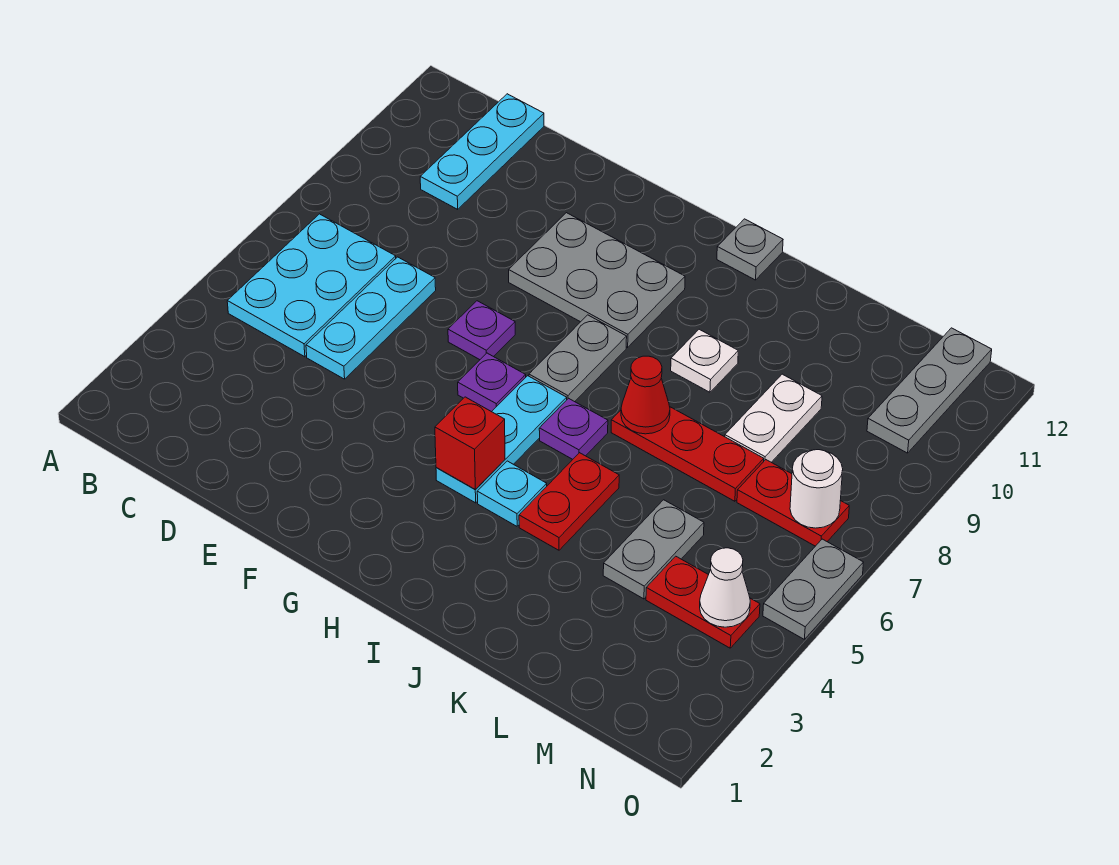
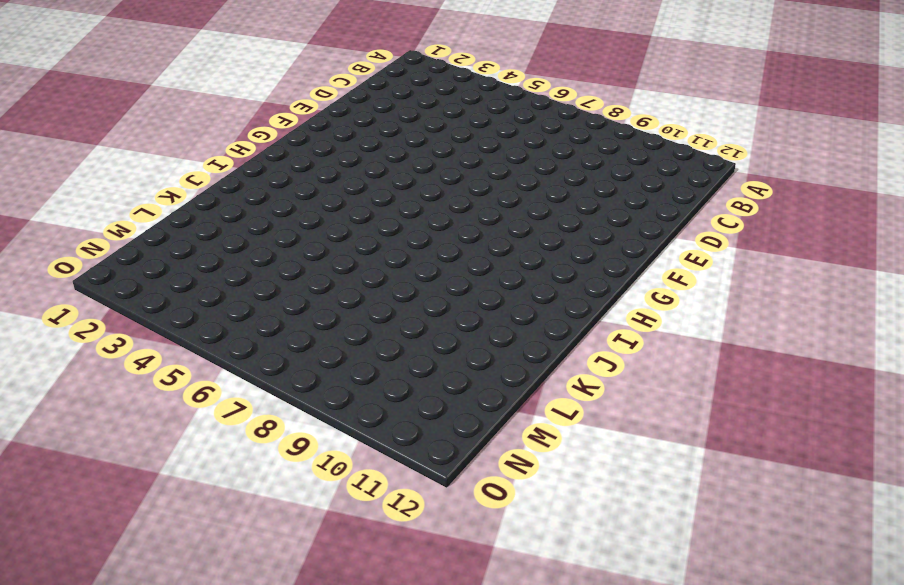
none -> cyan plate B5:C7 level 1
none -> cyan plate C10:C12 level 1
none -> cyan plate D5:D7 level 1

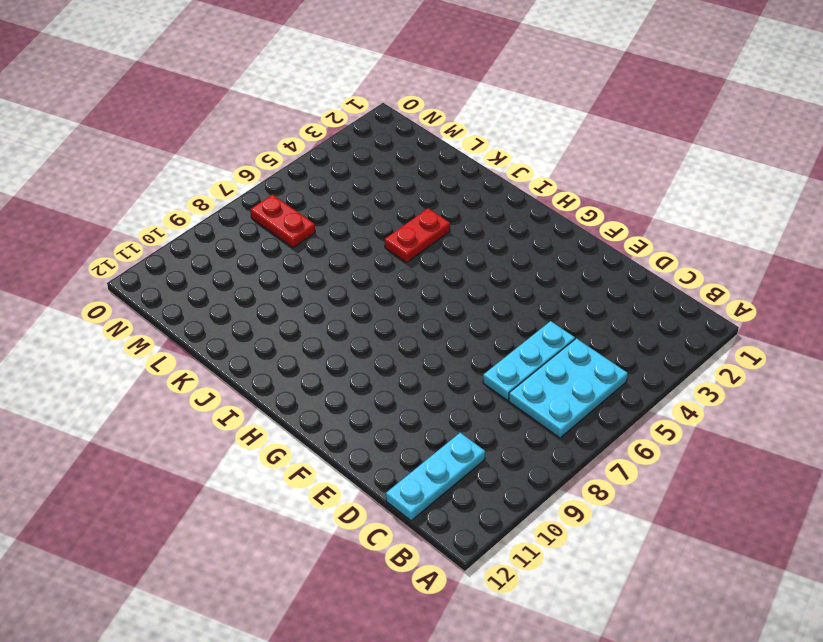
none -> purple plate F7 level 1
none -> grey plate F9:H10 level 1
none -> purple plate G6 level 1

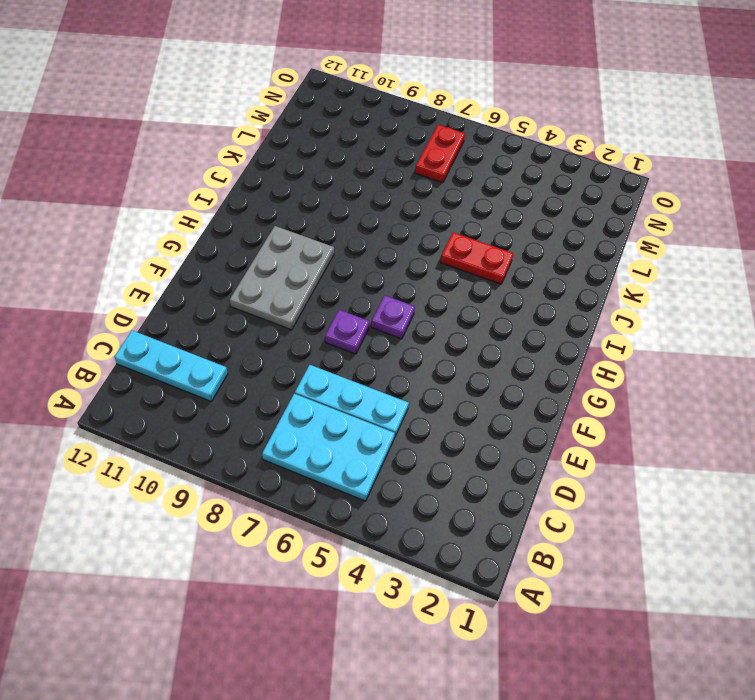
none -> cyan plate H4:H6 level 1
none -> grey plate H7:H8 level 1
none -> cyan plate I4 level 1

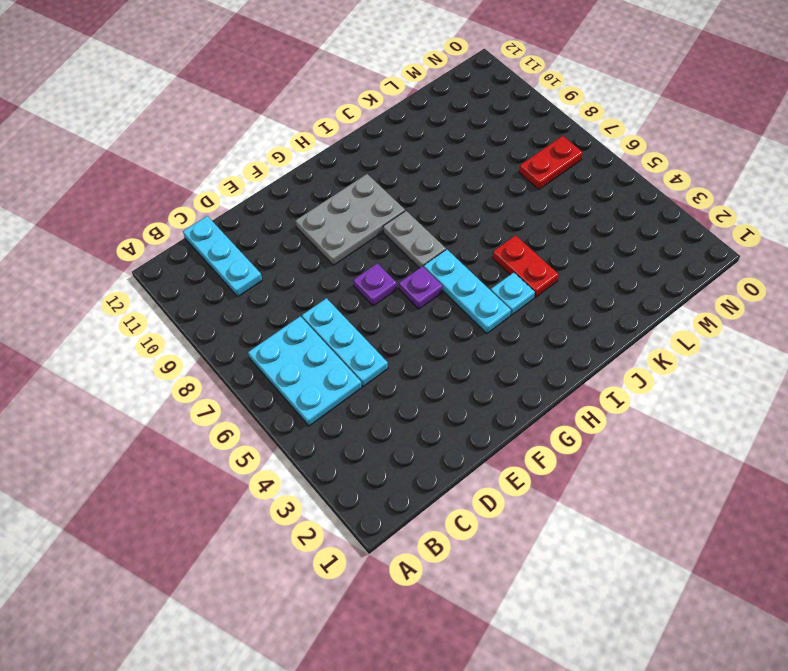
none -> purple plate I6 level 1
none -> grey plate I12 level 1
none -> red plate J7:L7 level 1

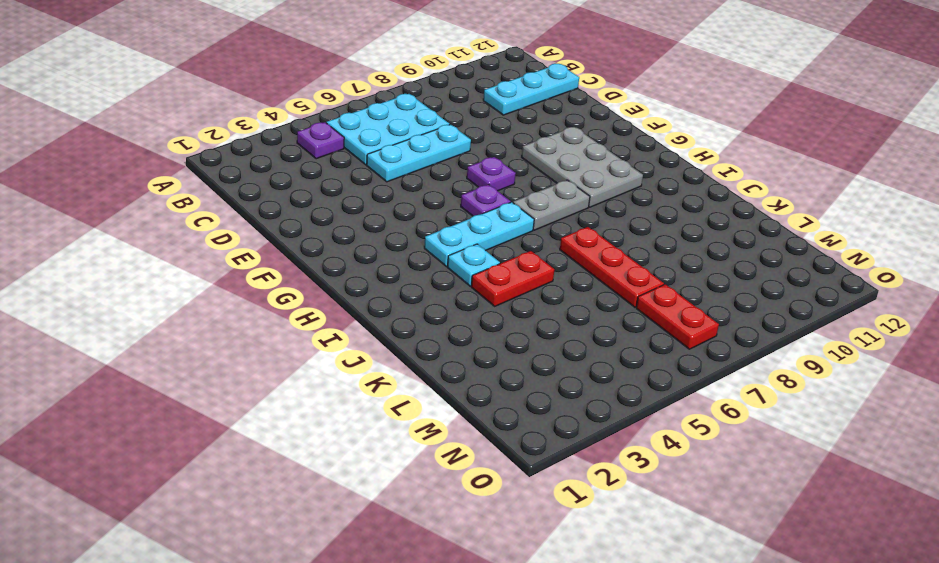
purple plate B4 level 1 -> purple plate I6 level 1
none -> grey plate I12 level 1
none -> white plate J9 level 1
none -> grey plate L4:L5 level 1

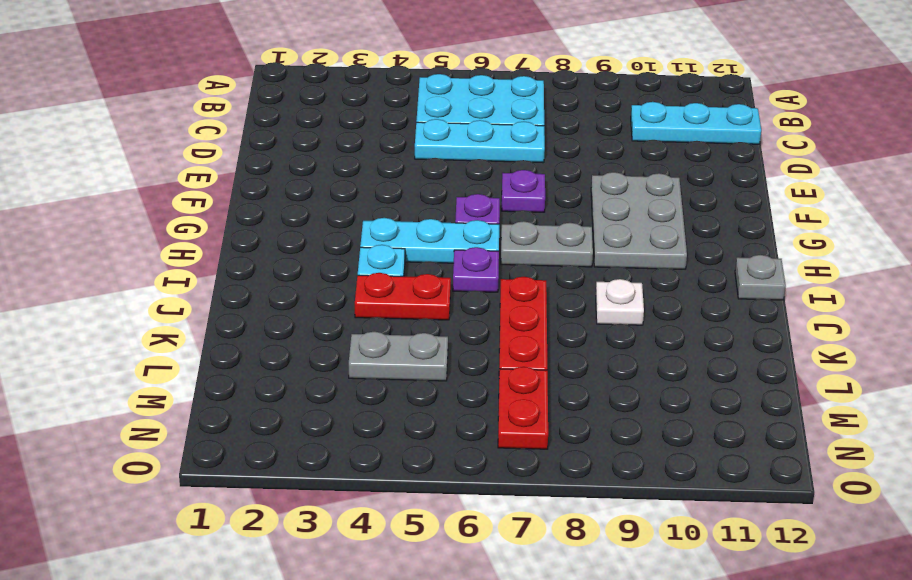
none -> white plate L8:L9 level 1
none -> red plate M4:N4 level 1
none -> grey plate N10:N12 level 1

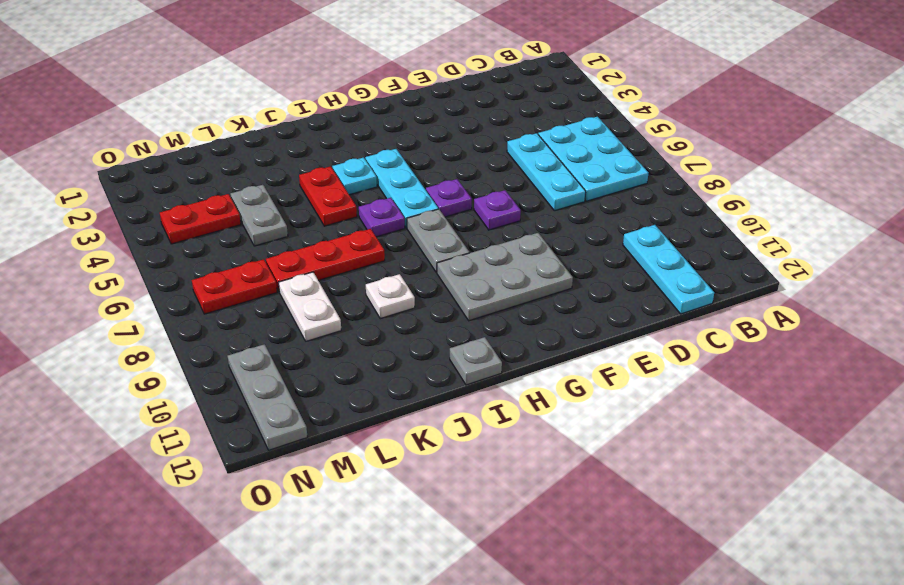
none -> grey plate O5:O6 level 1
none -> red brick H4 level 2
none -> red cone J7 level 2

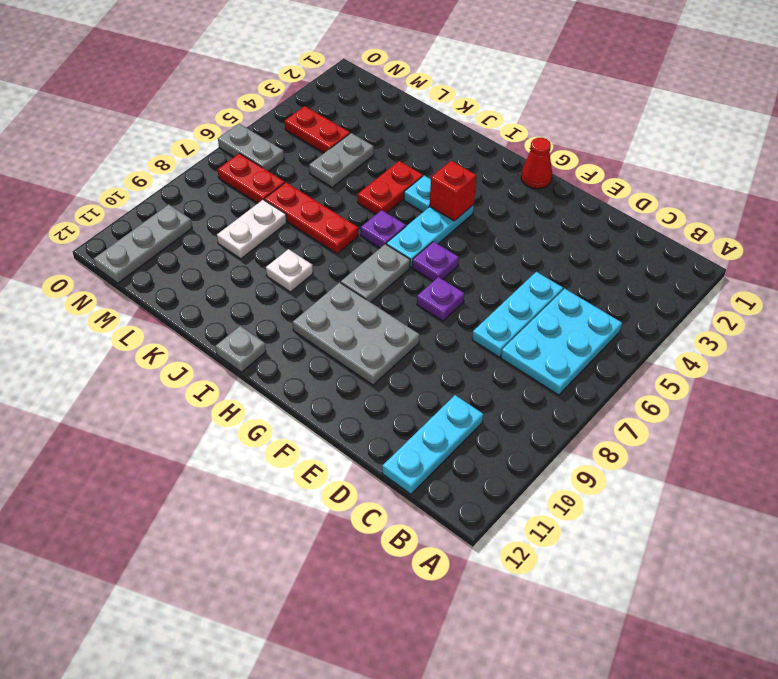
red cone G1 level 1 -> red cone J7 level 2
grey plate N6:O6 level 1 -> grey plate O5:O6 level 1
none -> white cone N4 level 2
none -> white round brick N7 level 2

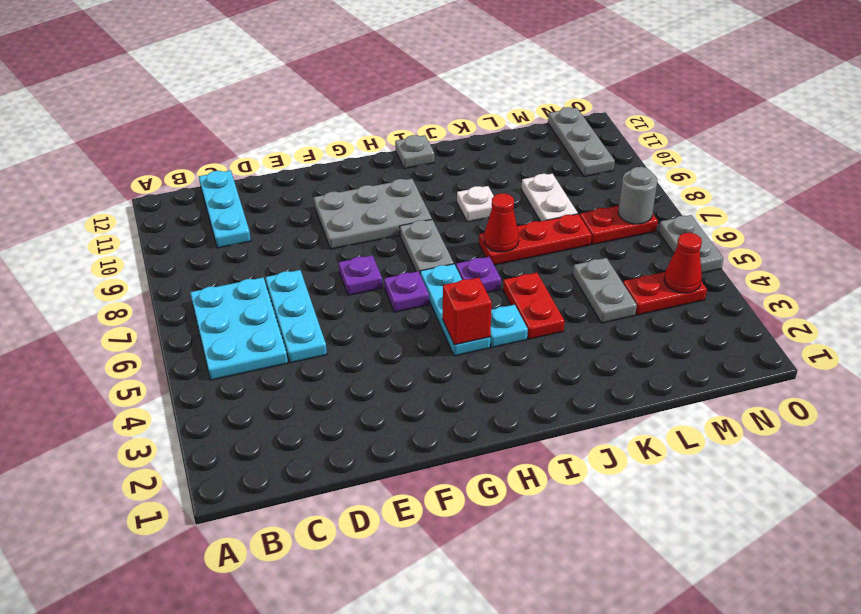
red cone N4 level 2 -> white cone N4 level 2
grey round brick N7 level 2 -> white round brick N7 level 2

